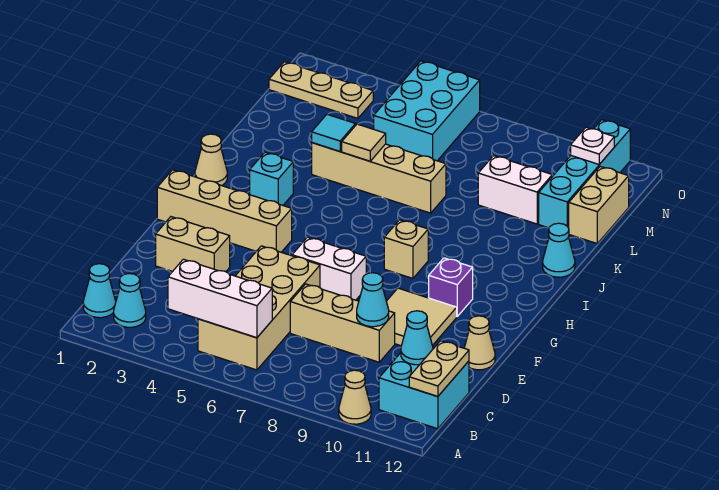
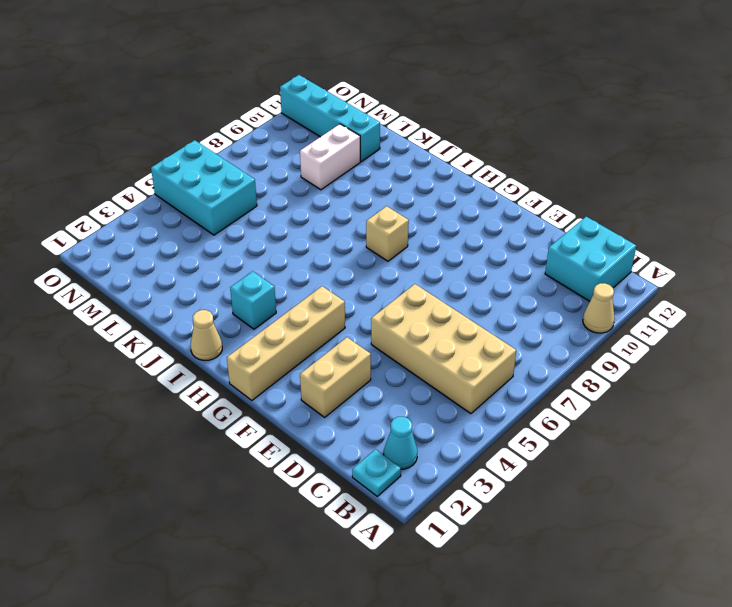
cyan plate B1 level 1 -> cyan cone B1 level 1
none -> tan brick D7:D9 level 1
none -> tan tile E9:F10 level 1
none -> tan cone E12 level 1

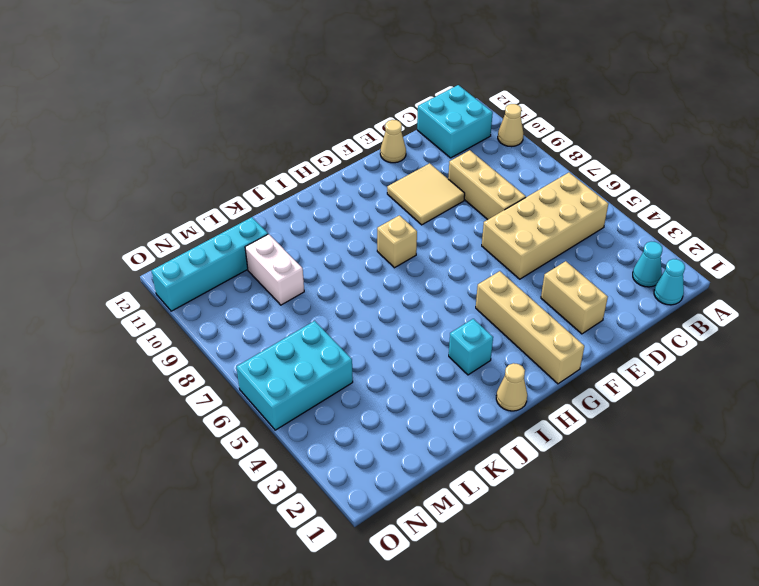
none -> white brick F6:F7 level 1
none -> purple brick G10 level 1
none -> cyan cone J12 level 1

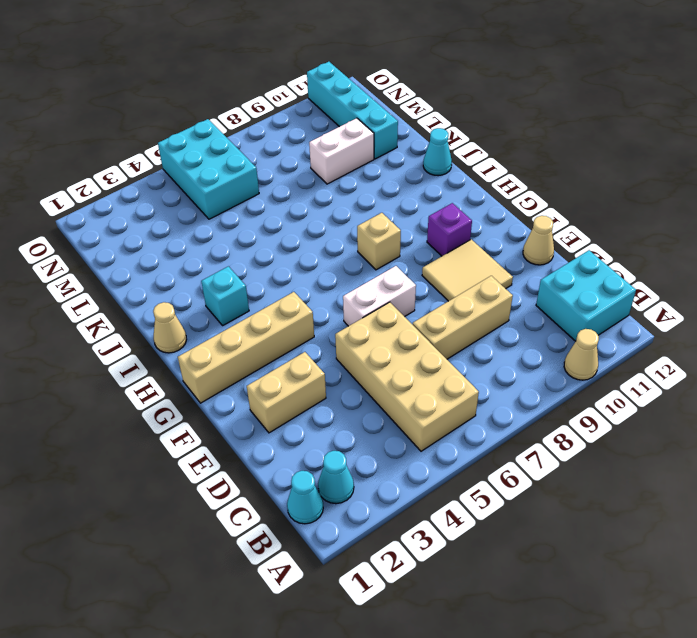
none -> tan brick K4:K7 level 1
none -> tan brick L12:M12 level 1
none -> tan plate N1:N3 level 1

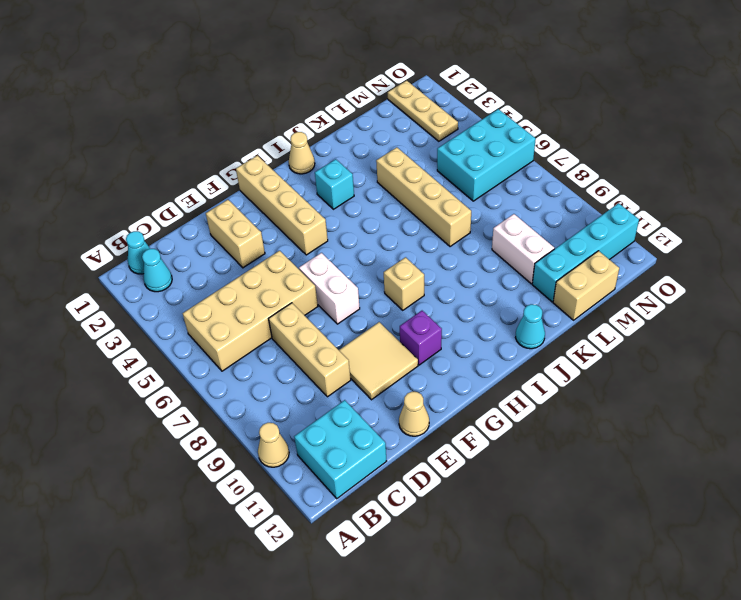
none -> white brick B4:B6 level 2
none -> tan plate B12:C12 level 2
none -> cyan cone C11 level 2

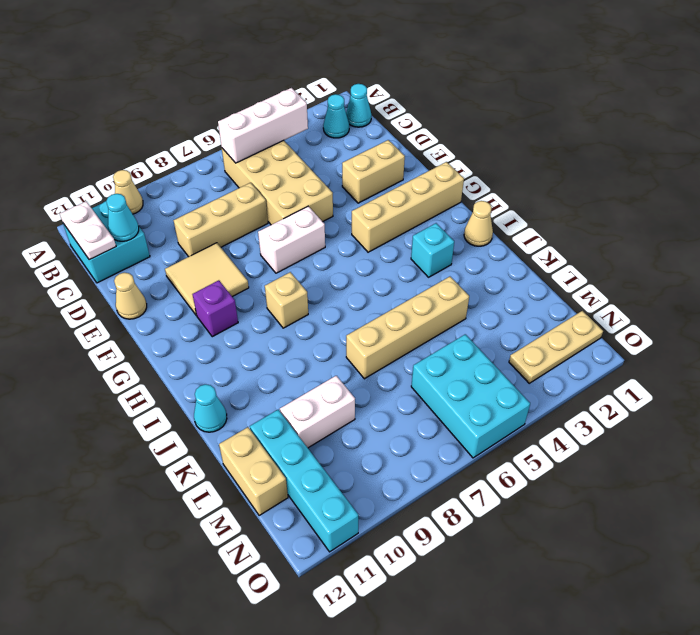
white plate B12:C12 level 2 -> tan plate B12:C12 level 2
none -> cyan cone D9 level 2
none -> cyan tile K4 level 2
none -> tan tile K5 level 2

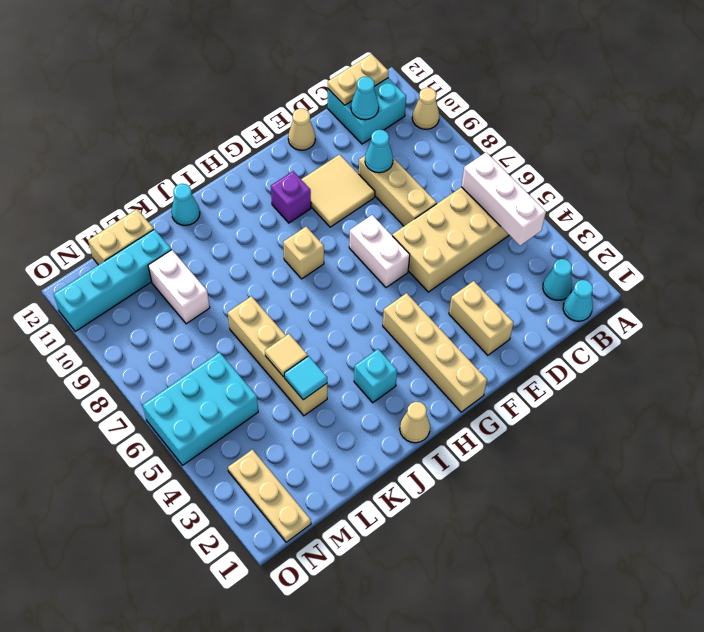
none -> white plate N11 level 2

